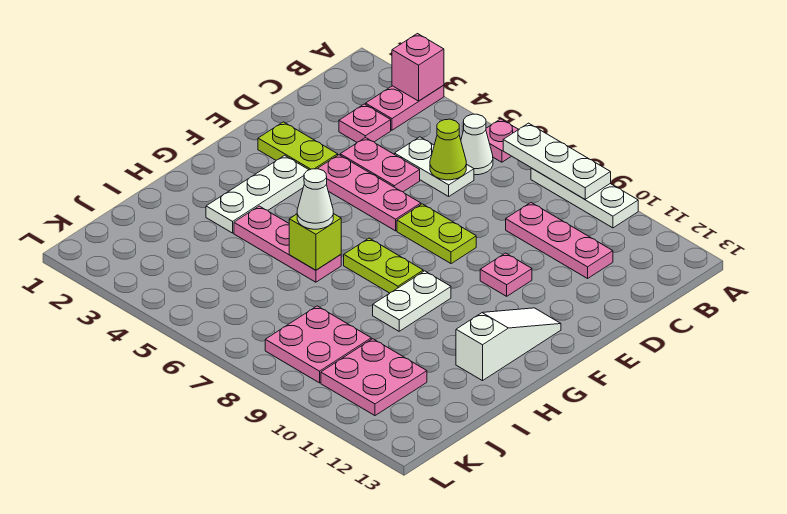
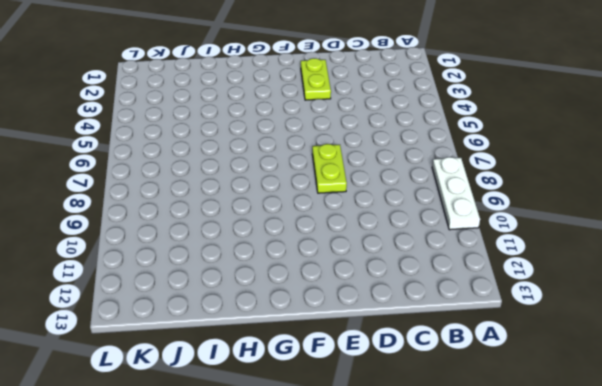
none -> pink plate A3:B3 level 1
none -> pink plate A6 level 1
none -> white cone B6 level 1

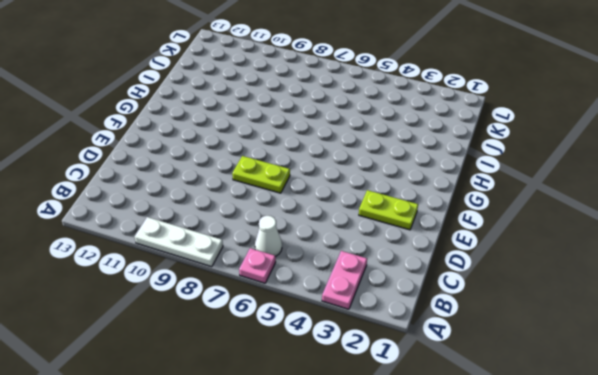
none -> pink plate C3 level 1
none -> white plate C5:C6 level 1
none -> pink plate C9:C11 level 1

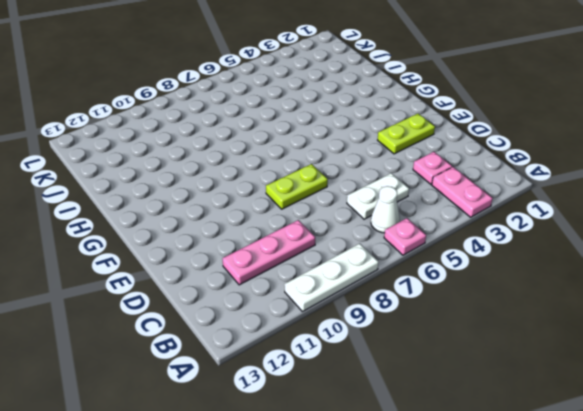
none -> pink plate D4:D5 level 1
none -> pink plate E4:E6 level 1
none -> pink plate E10 level 1

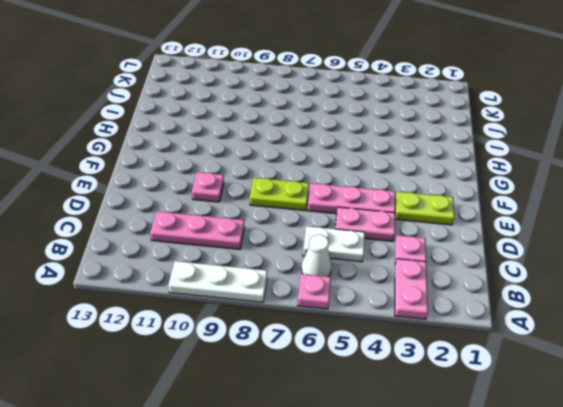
none -> white plate F3:H3 level 1
none -> white slope F12:H12 level 1 top H
none -> lime plate G7:G8 level 1

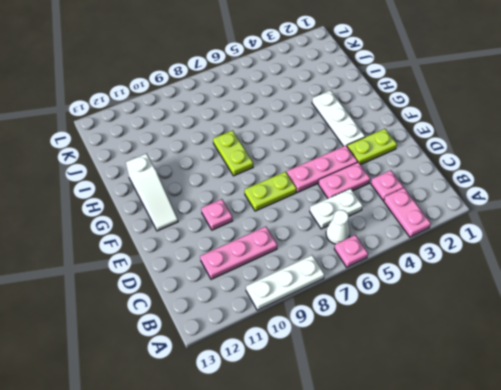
lime plate G8:H8 level 1 -> lime plate G7:G8 level 1
none -> white plate G9:H9 level 1
none -> pink plate H4:H6 level 1
none -> pink plate J8:K9 level 1

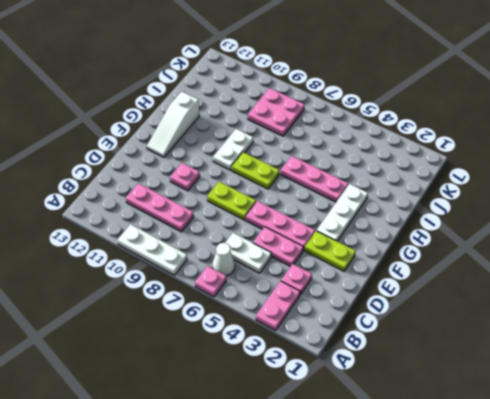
none -> pink plate J10:K11 level 1
none -> pink brick A3 level 2
none -> white plate A7:A9 level 2

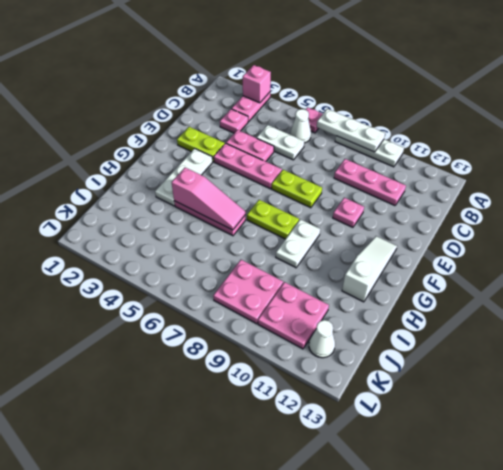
pink slope H4:H6 level 2 top 4 -> lime brick H6 level 2
white cone K12 level 1 -> white cone H6 level 3
none -> lime cone C6 level 2

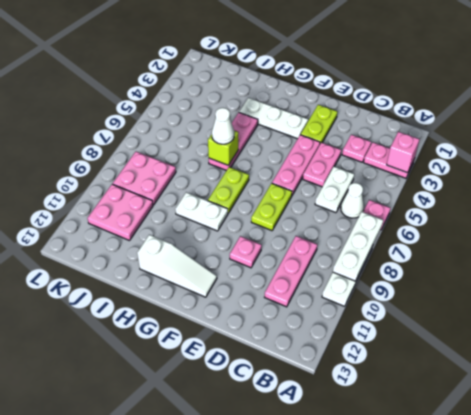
none -> lime cone C6 level 2

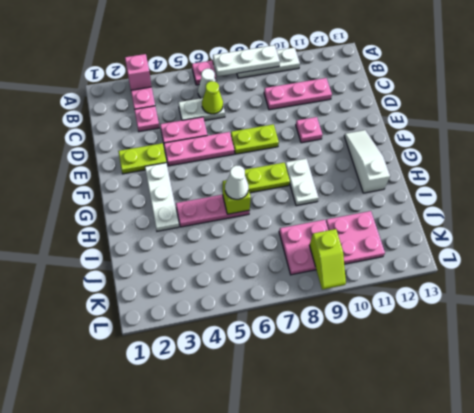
lime slope K9:L9 level 2 top K -> none

